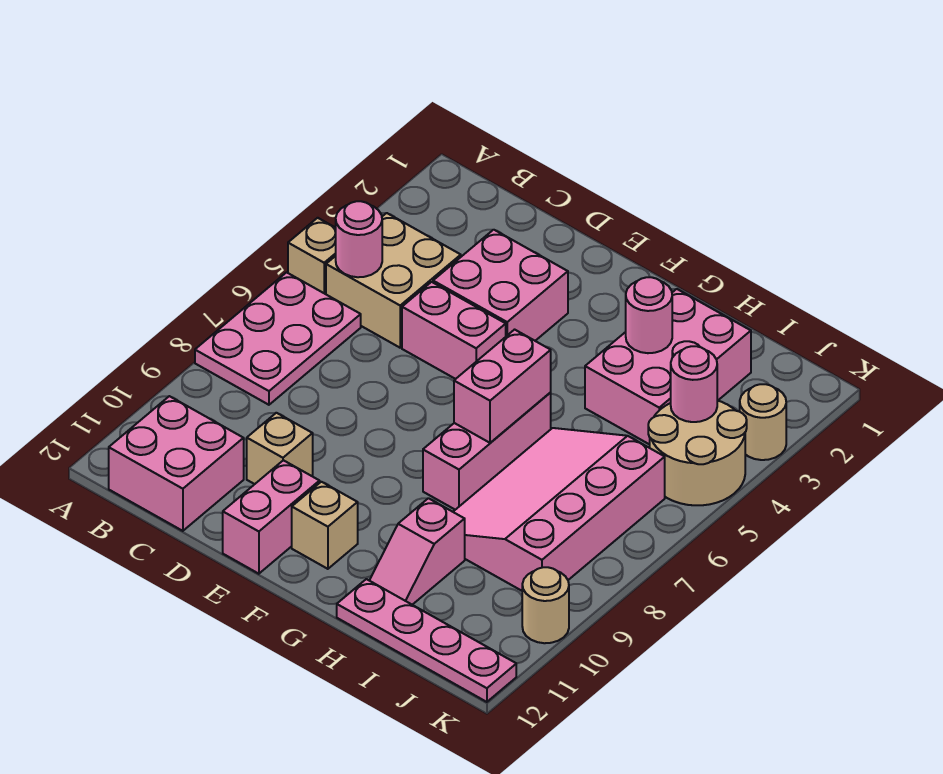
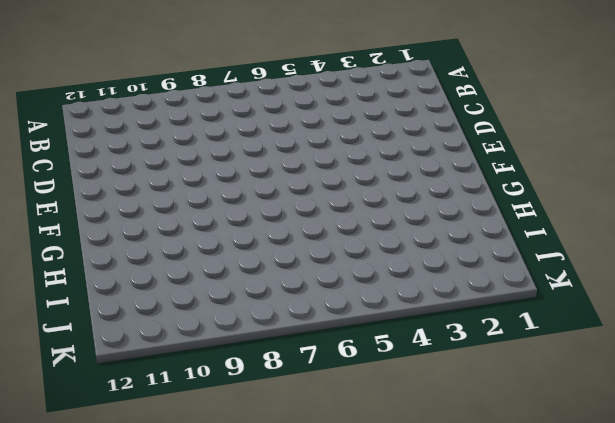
none -> tan brick A5 level 1
none -> pink plate A6:B8 level 1
none -> tan brick B4:C5 level 1

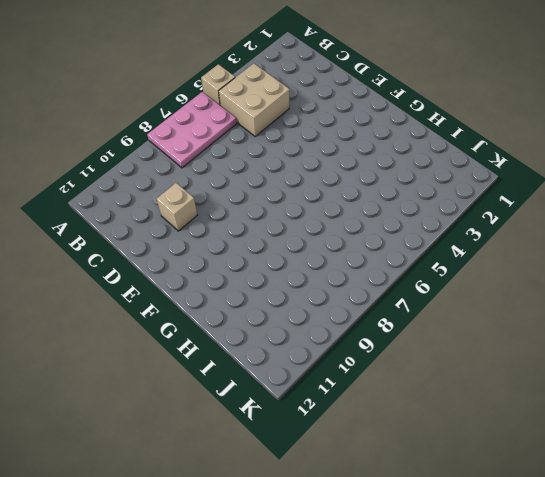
none -> pink brick B11:C12 level 1
none -> pink brick D3:E4 level 1
none -> pink brick D5:E5 level 1

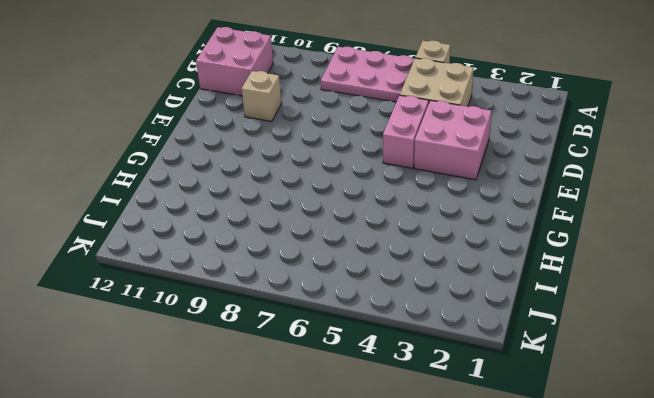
none -> pink brick E11:E12 level 1
none -> tan brick F11 level 1
none -> pink brick G6:G8 level 1

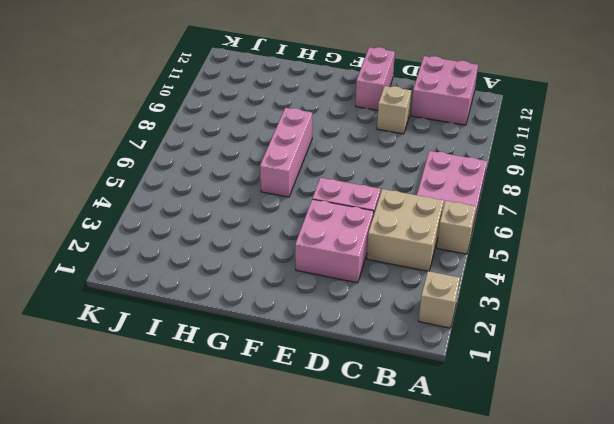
tan brick A2 level 1 -> tan brick F11 level 1
none -> pink brick H2:I4 level 1
none -> pink slope H6:J9 level 1 top J
none -> pink slope H10:H11 level 1 top 10

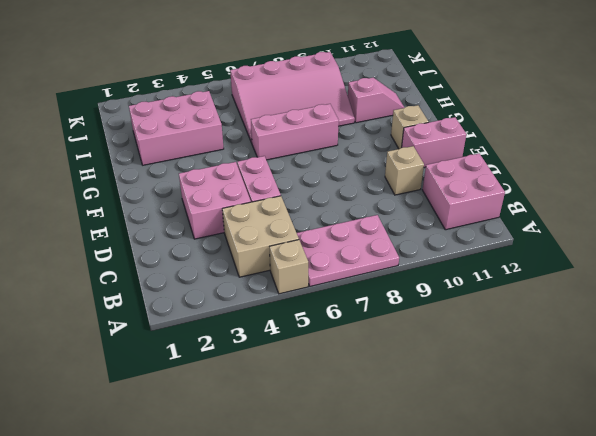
none -> pink plate H12:K12 level 1
none -> tan round brick J4:K5 level 1
none -> tan round brick K3 level 1

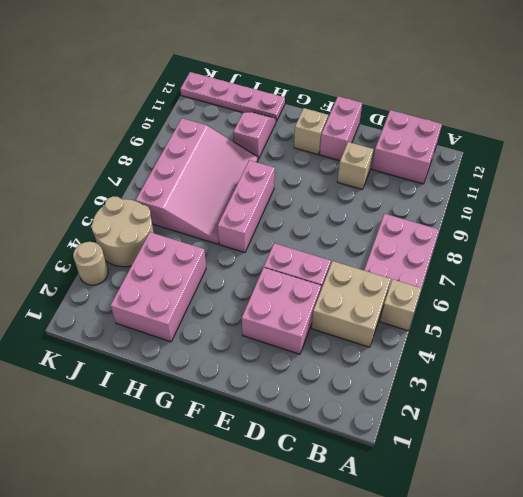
none -> tan round brick K10 level 1
none -> pink round brick B5 level 2
none -> pink brick G6:G7 level 2

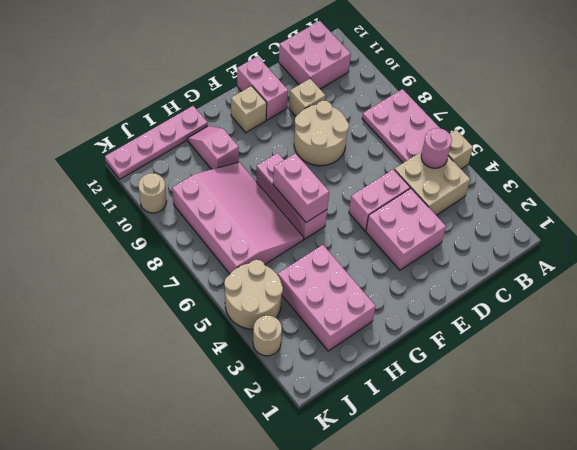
tan round brick D8:E9 level 1 -> none
none -> pink round brick H3 level 2
none -> pink round brick J4 level 2

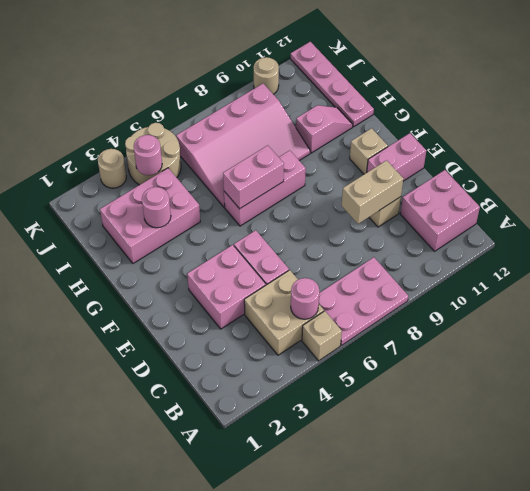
tan brick D9:D10 level 2 -> none

